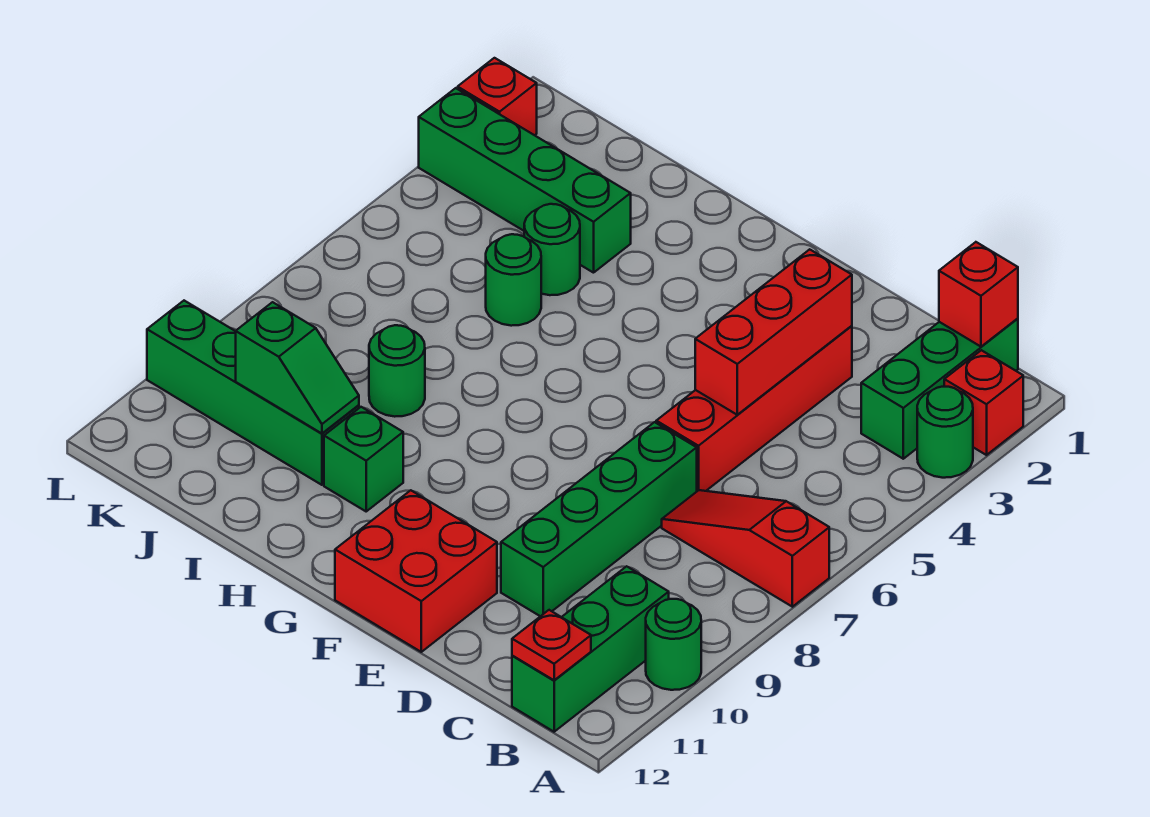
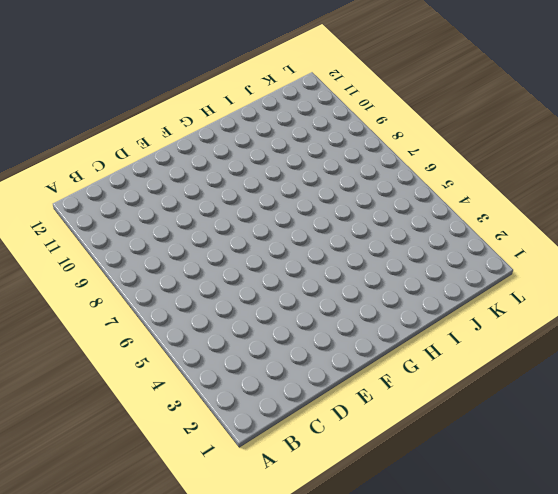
none -> red brick A2 level 1
none -> green round brick A3 level 1
none -> red slope A7:C7 level 1 top A

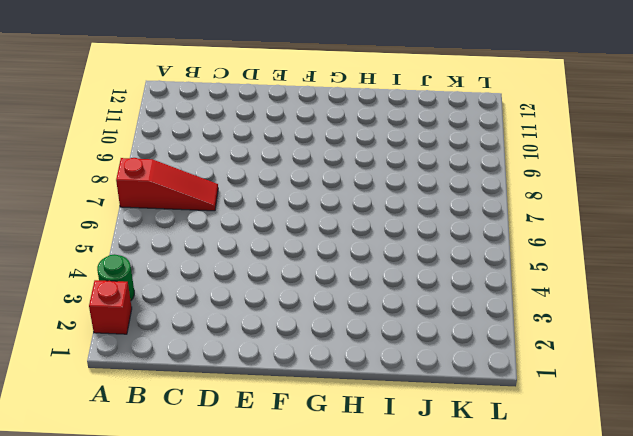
none -> green round brick A10 level 1
none -> green brick B1:B3 level 1
none -> green brick B10:B12 level 1

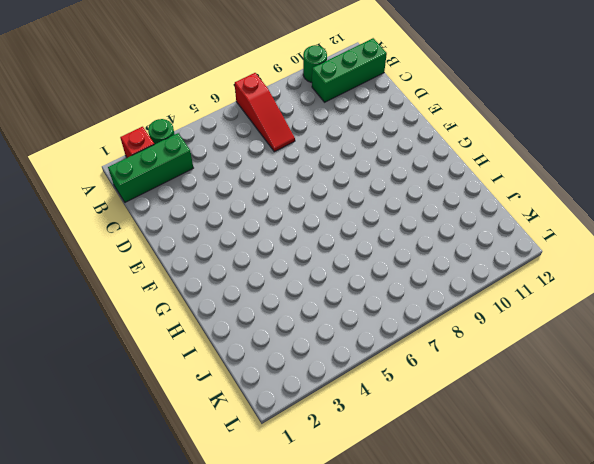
none -> red brick D3:D6 level 1
none -> green brick D7:D10 level 1
none -> red brick E11:F12 level 1

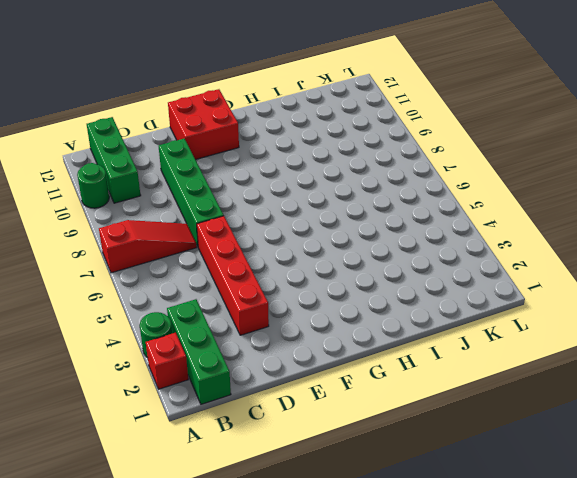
none -> green brick H10 level 1
none -> green brick I3:L3 level 1
none -> green round brick I4 level 1

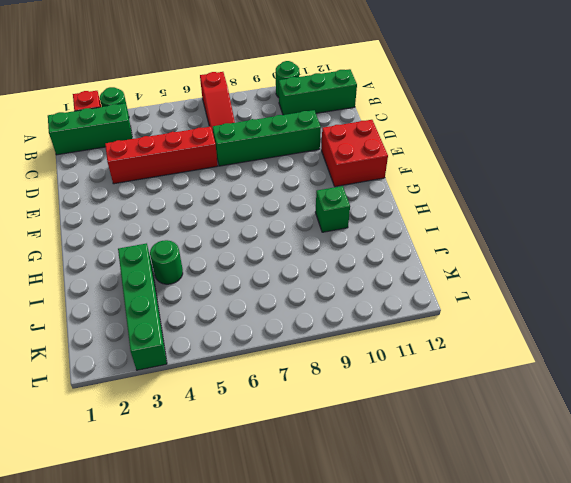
none -> green round brick I5 level 1
none -> green round brick I8 level 1
none -> green brick I10:L10 level 1

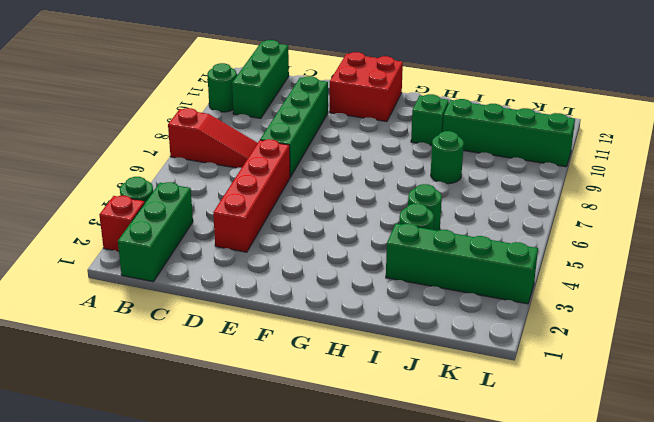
none -> red brick L2 level 1
none -> red brick B1 level 2
none -> red plate B12 level 2

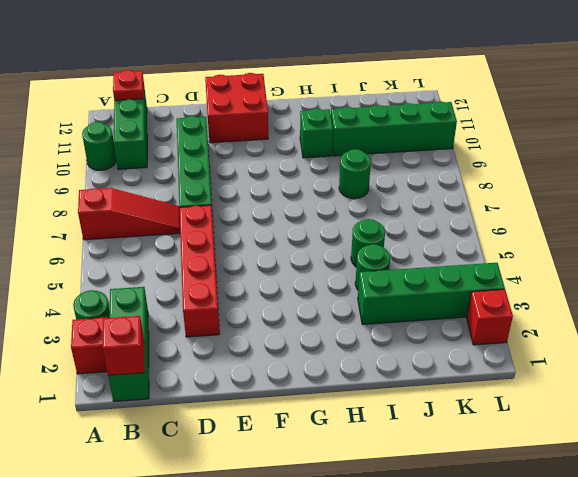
none -> red brick D3:D5 level 2
none -> green slope I10:J10 level 2 top J

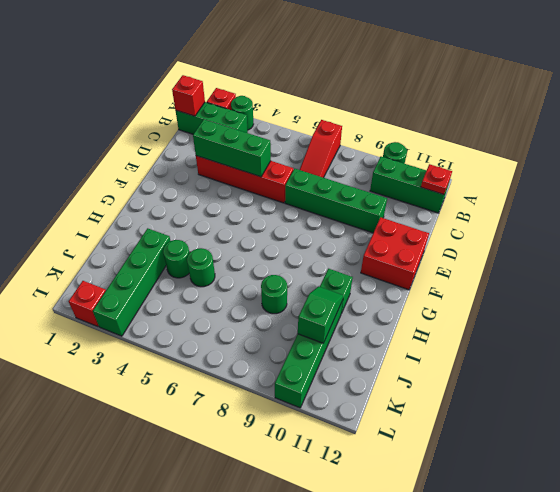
green brick D3:D5 level 2 -> red brick D3:D5 level 2

